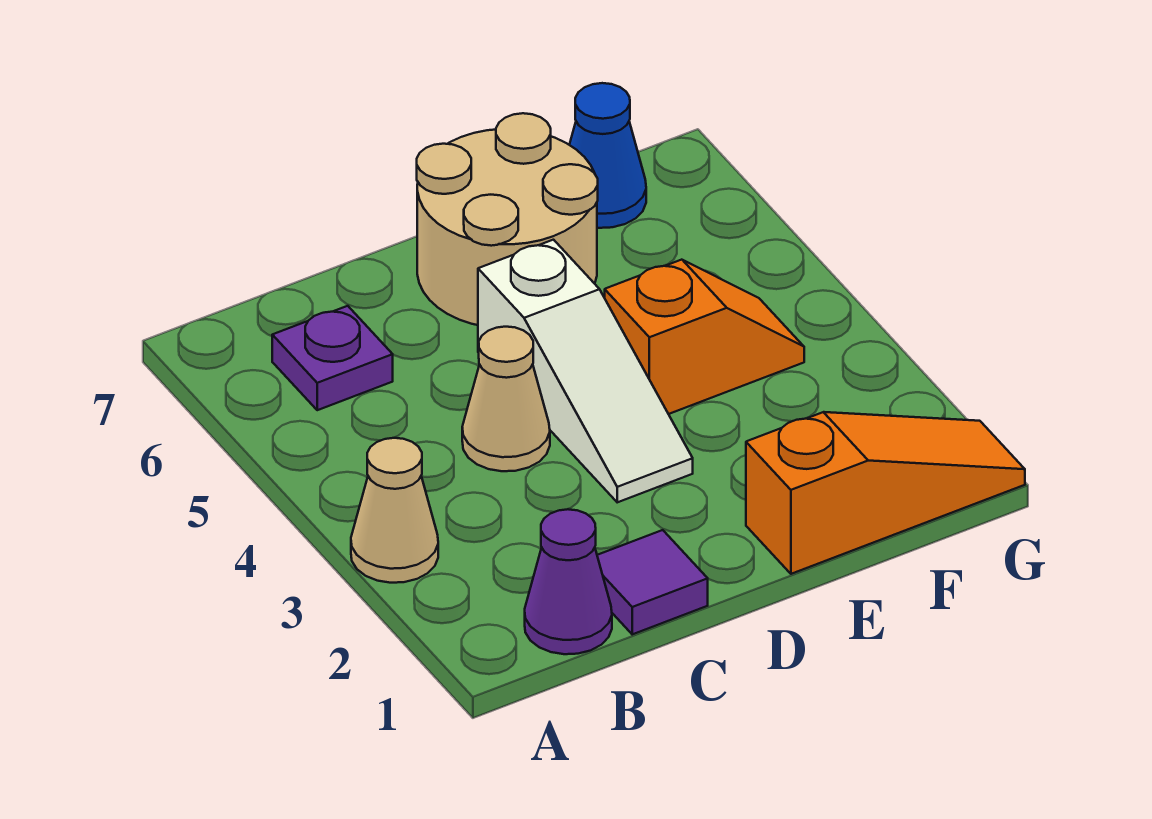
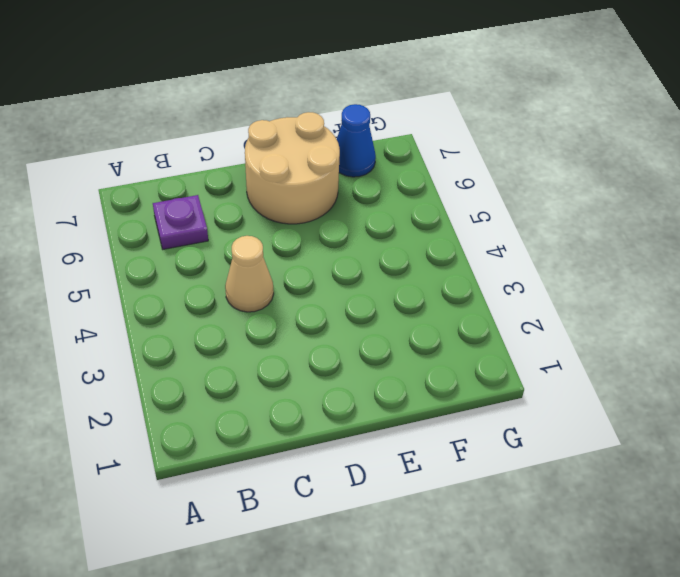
none -> tan cone A3 level 1
none -> purple cone B1 level 1

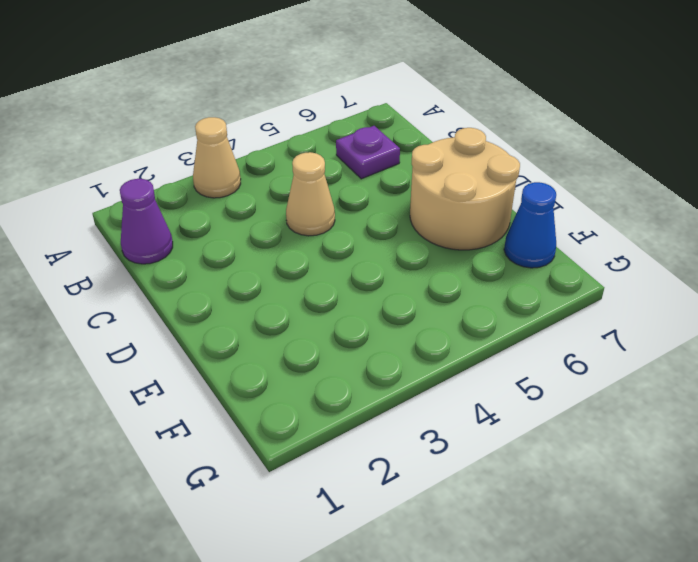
none -> purple tile C1 level 1
none -> white slope D3:D5 level 1 top 5

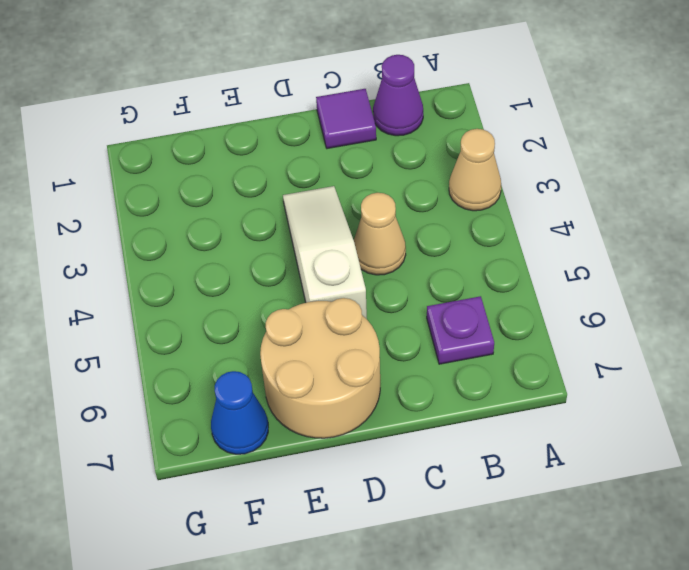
none -> orange slope E1:G1 level 1 top E
none -> orange slope E4:F4 level 1 top E

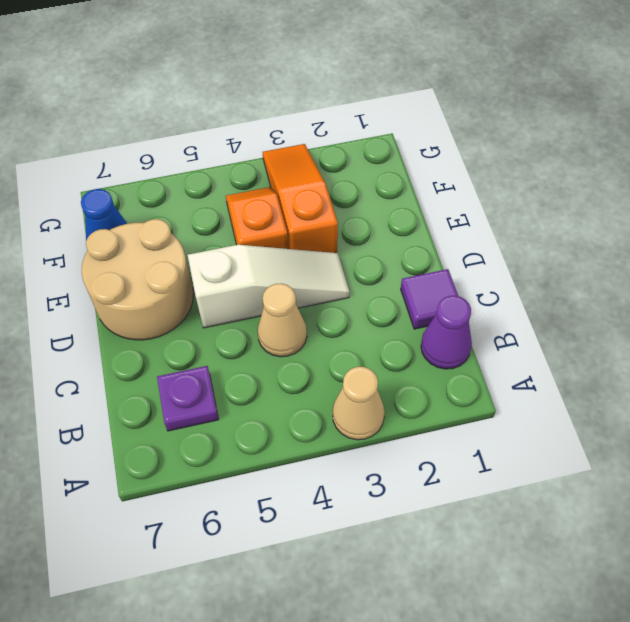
orange slope E3:G3 level 1 top E -> orange slope E1:G1 level 1 top E

